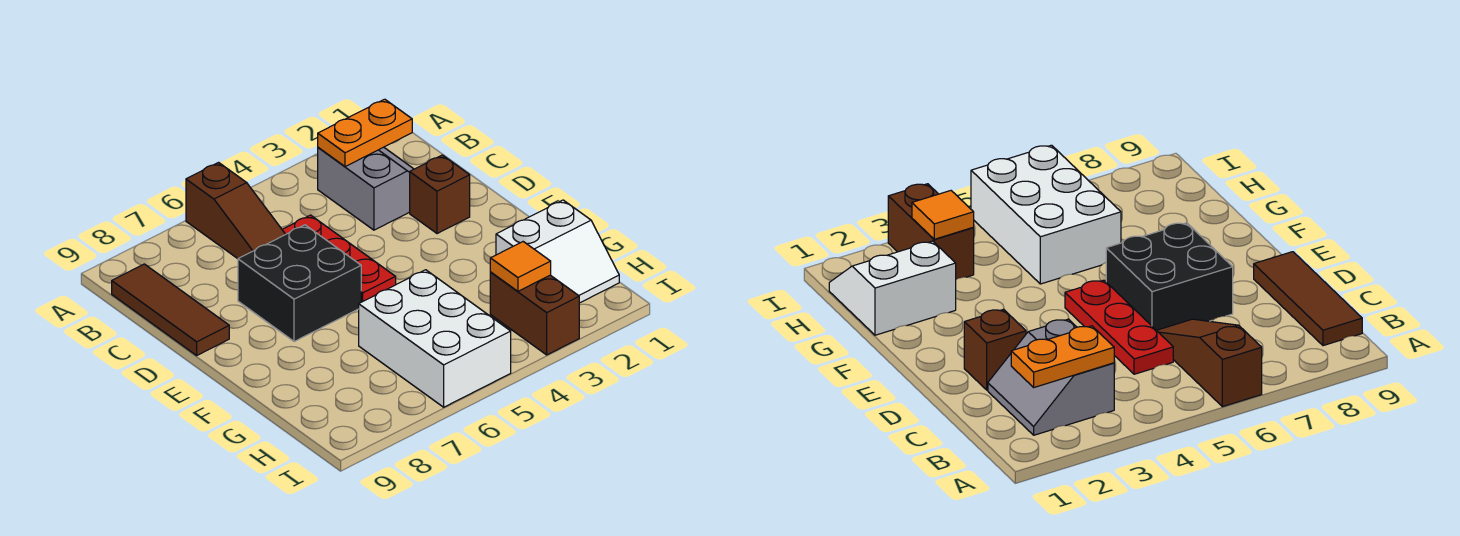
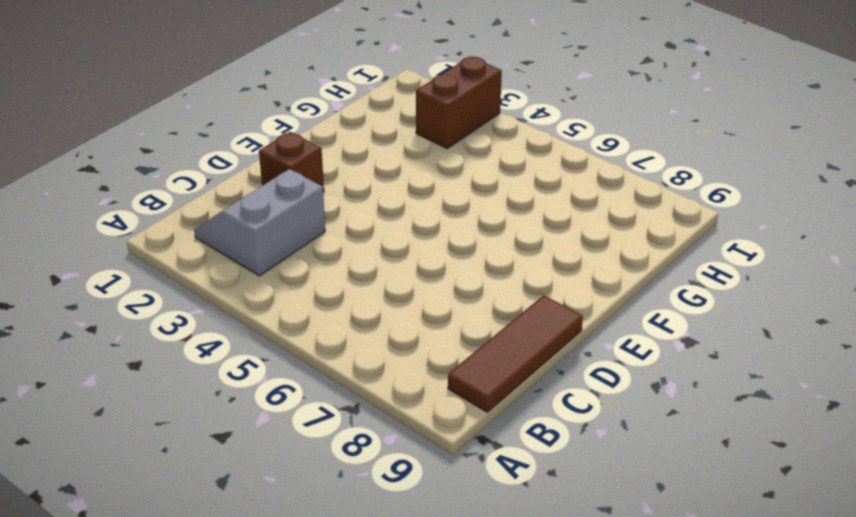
none -> brown slope A6:C6 level 1 top A
none -> red plate C5:E5 level 1

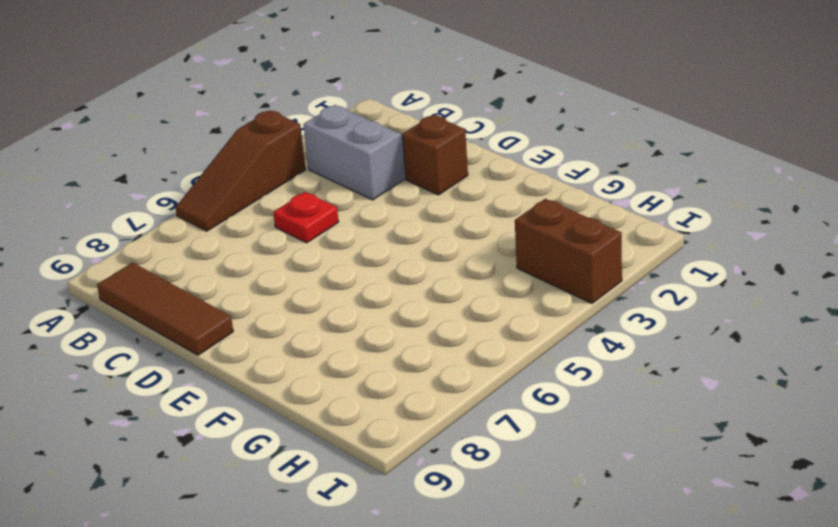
brown slope A4:A6 level 1 top 4 -> brown slope A6:C6 level 1 top A
red plate C5 level 1 -> red plate C5:E5 level 1
none -> black brick D6:E7 level 1
none -> white slope G1:H2 level 1 top G

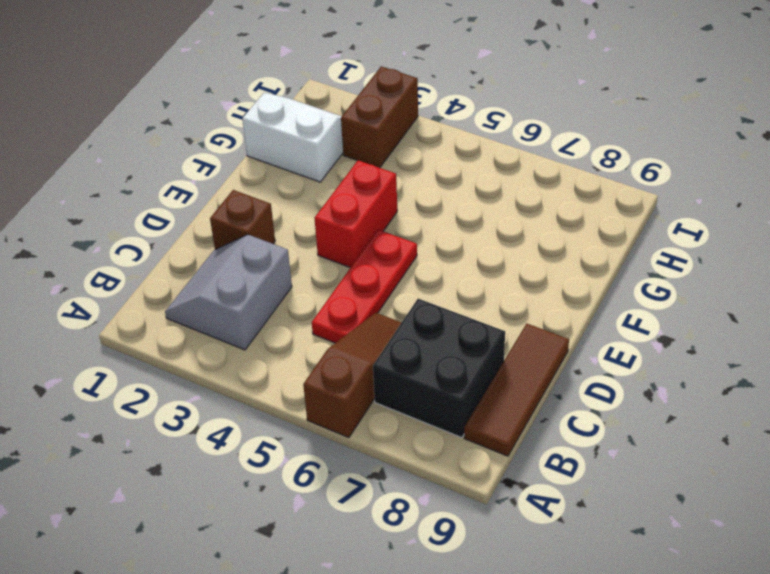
black brick B7:C8 level 1 -> black brick D6:E7 level 1
red brick E4:F4 level 1 -> none
none -> white brick G5:I6 level 1
none -> orange plate B2:B3 level 2

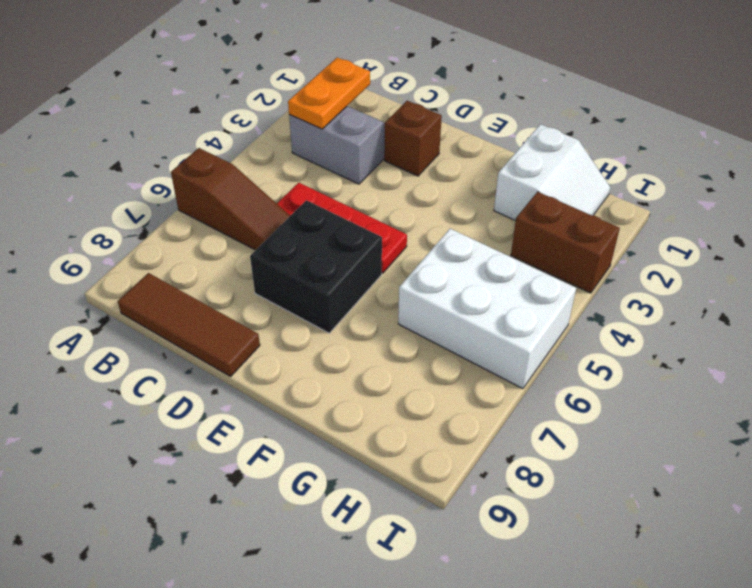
none -> orange tile H3 level 2

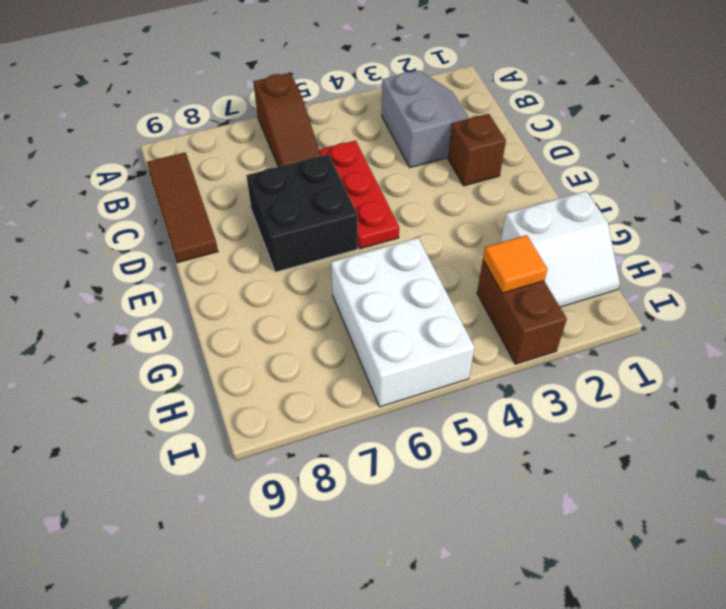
none -> orange plate B2:B3 level 2

